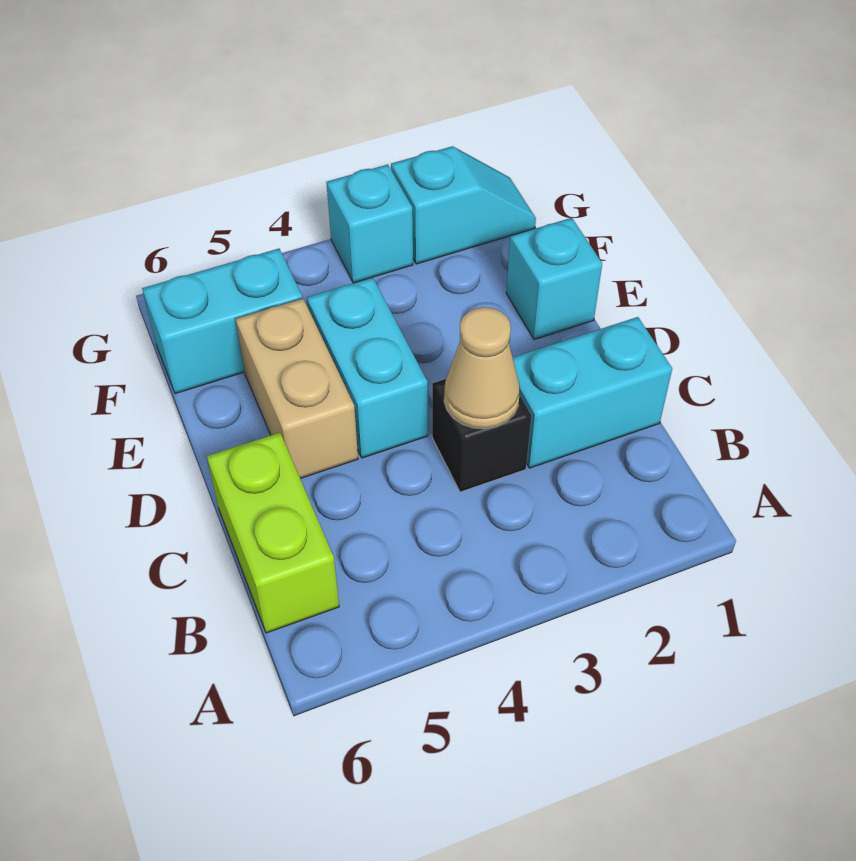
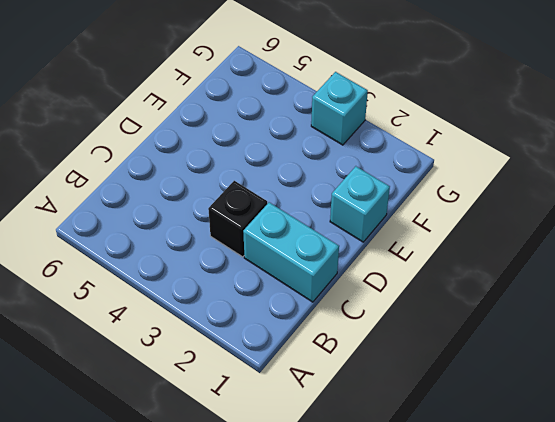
none -> lime brick B6:C6 level 1
none -> cyan brick D4:E4 level 1

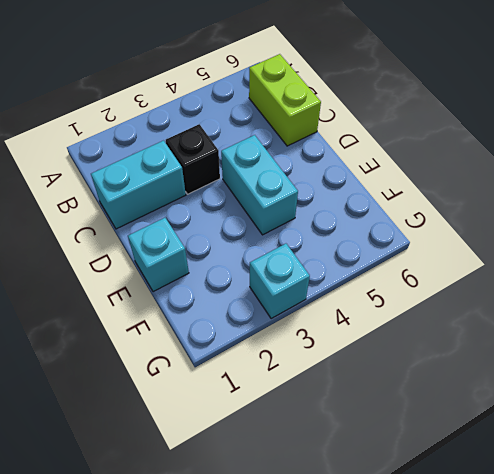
none -> tan brick D5:E5 level 1
none -> cyan brick F5:F6 level 1

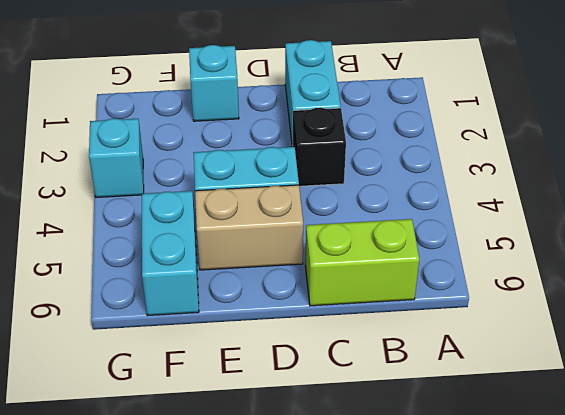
none -> cyan slope G1:G2 level 1 top 2
none -> tan cone C3 level 2

